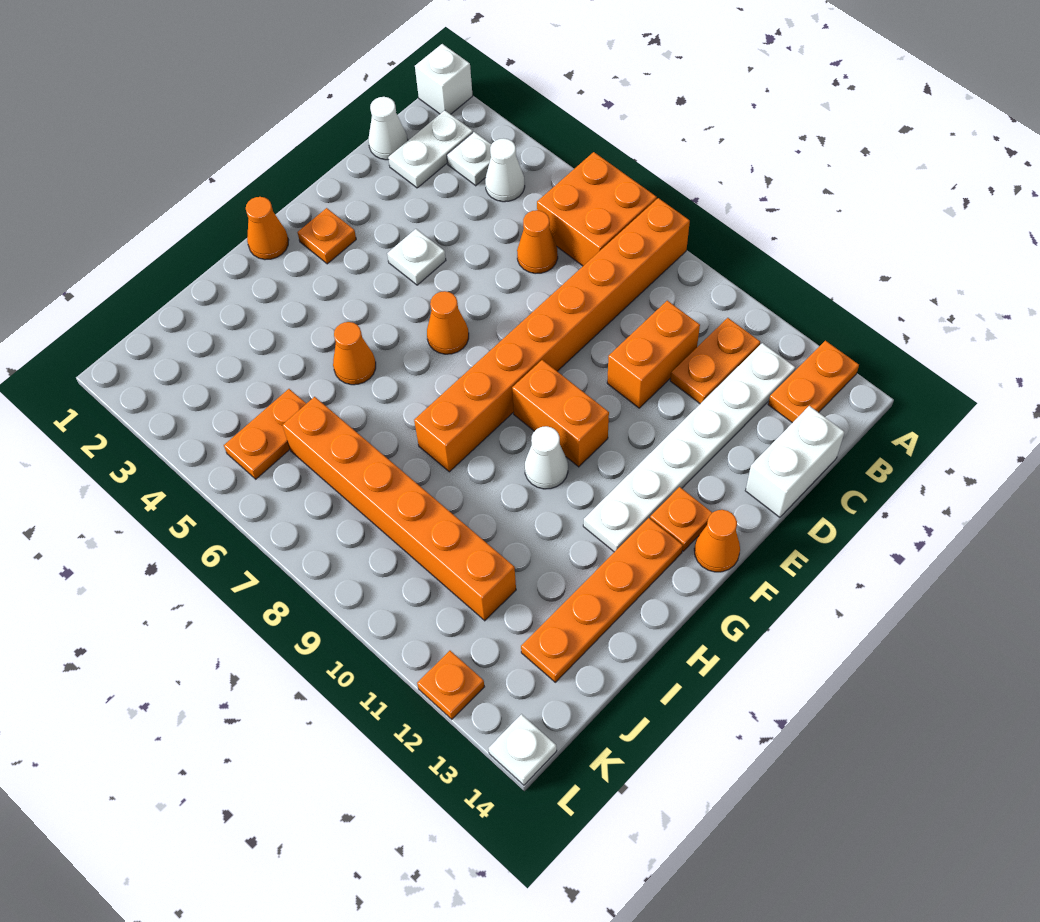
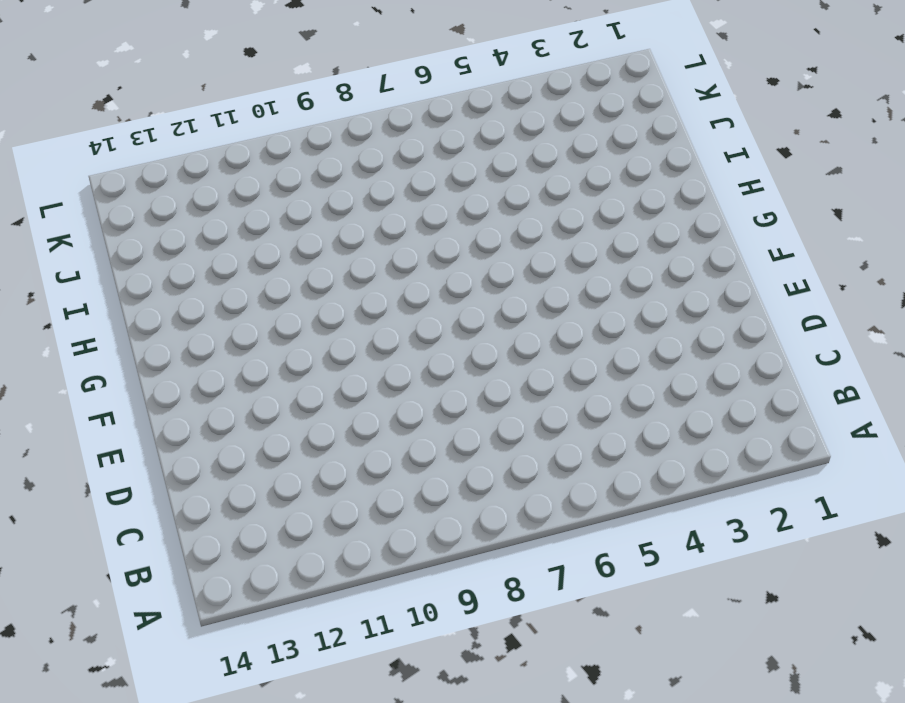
none -> white brick A1 level 1
none -> orange brick A6:B7 level 1
none -> orange brick A8:H8 level 1

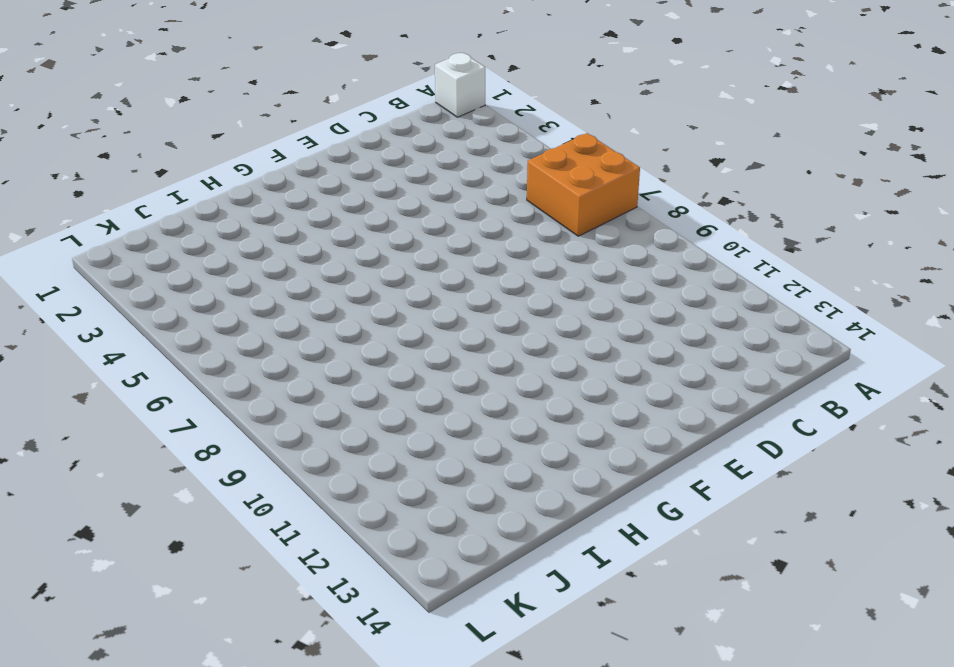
none -> orange brick A8:H8 level 1
none -> orange plate A13:B13 level 1
none -> white plate B2:C2 level 1

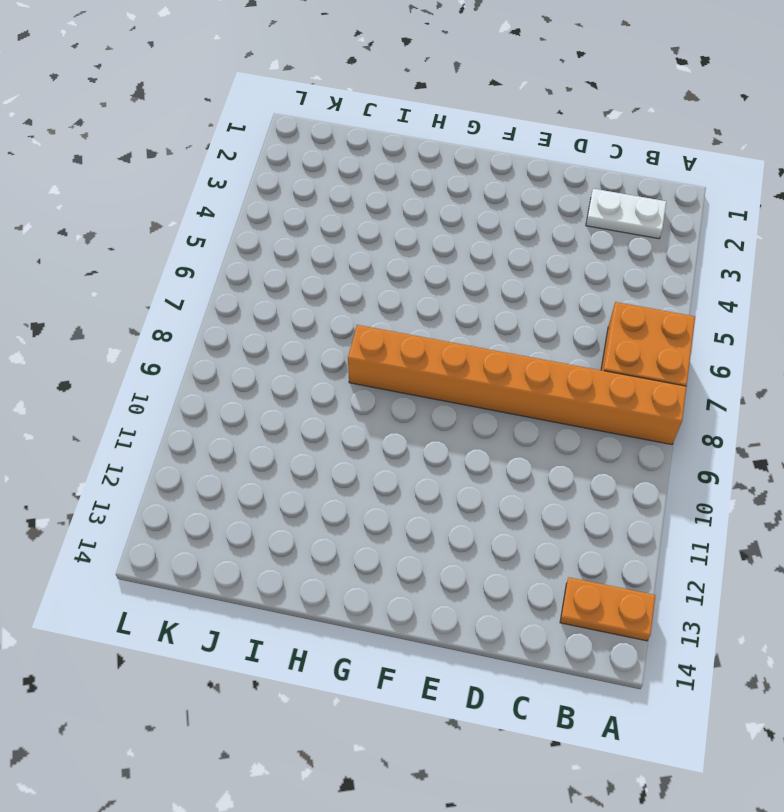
none -> white brick A1 level 1
none -> white plate B3 level 1
none -> white cone B4 level 1

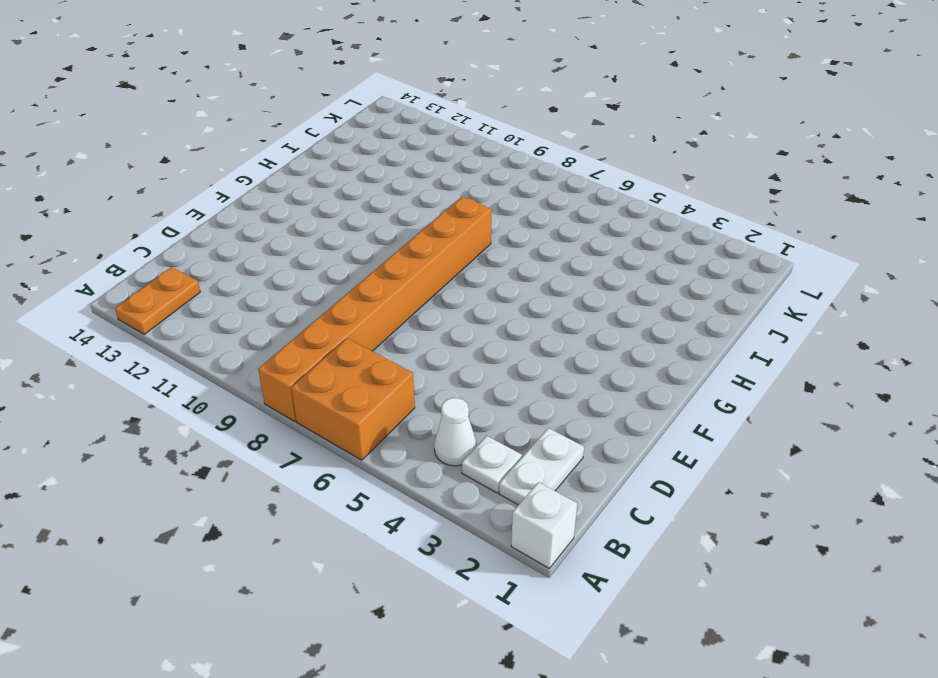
none -> orange plate B11:C11 level 1
none -> white plate B12:G12 level 1
none -> white cone C1 level 1

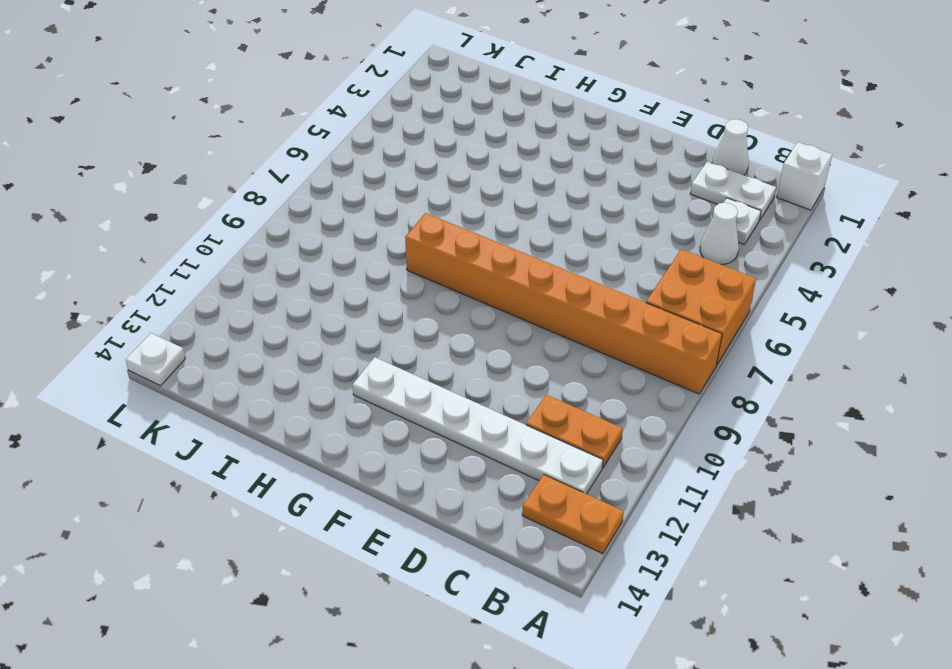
none -> orange cone C6 level 1
none -> orange brick C10:D10 level 1
none -> white brick C14:D14 level 1

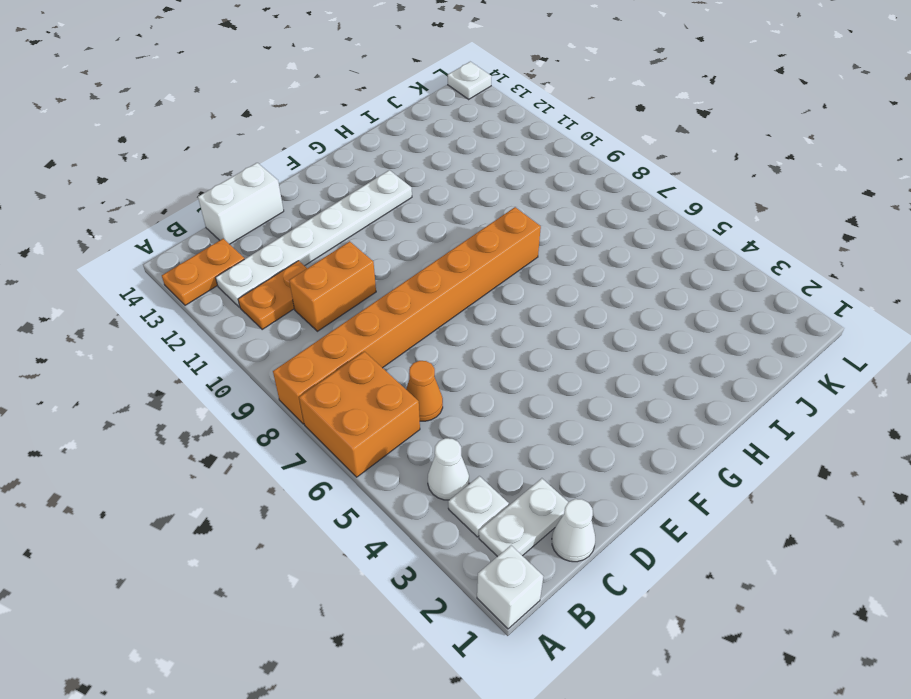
none -> white plate E4 level 1
none -> orange plate F2 level 1
none -> orange cone F6 level 1

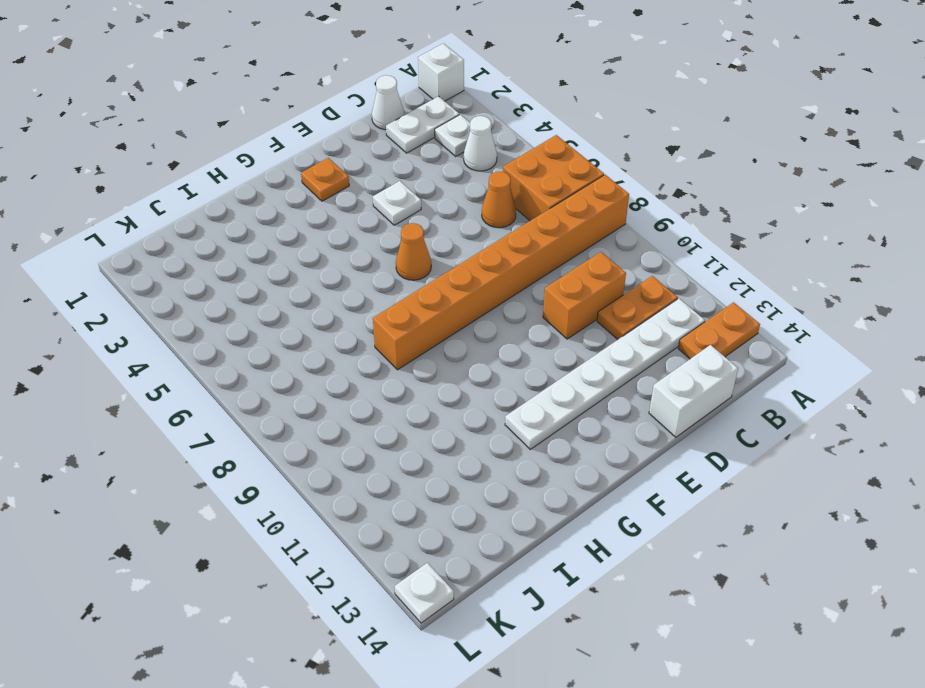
none -> orange brick F9:F10 level 1
none -> orange plate F13 level 1
none -> orange cone F14 level 1

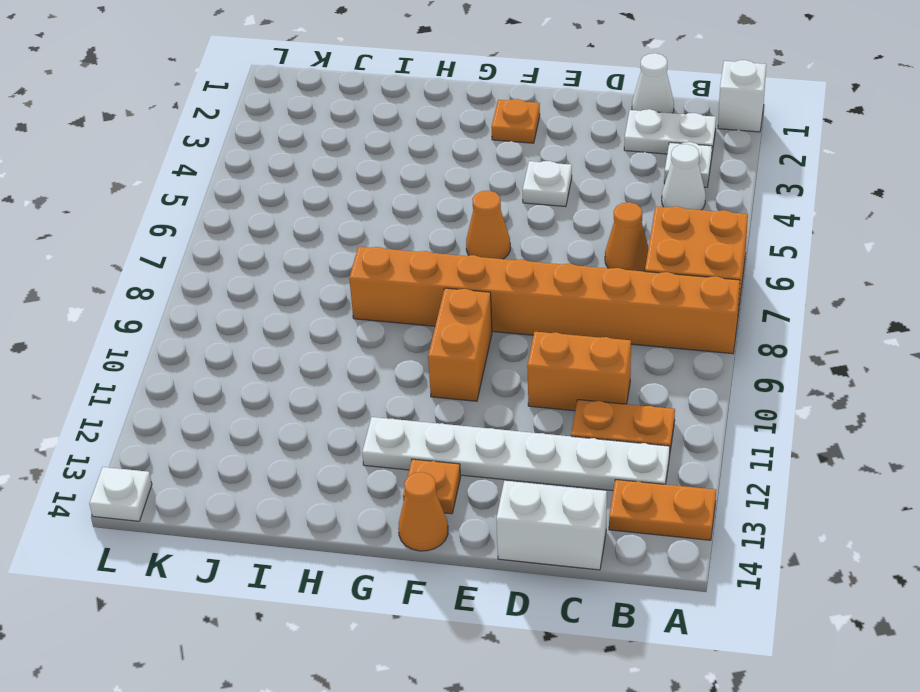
none -> orange cone G1 level 1
none -> white cone G10 level 1
none -> orange plate G13:J13 level 1

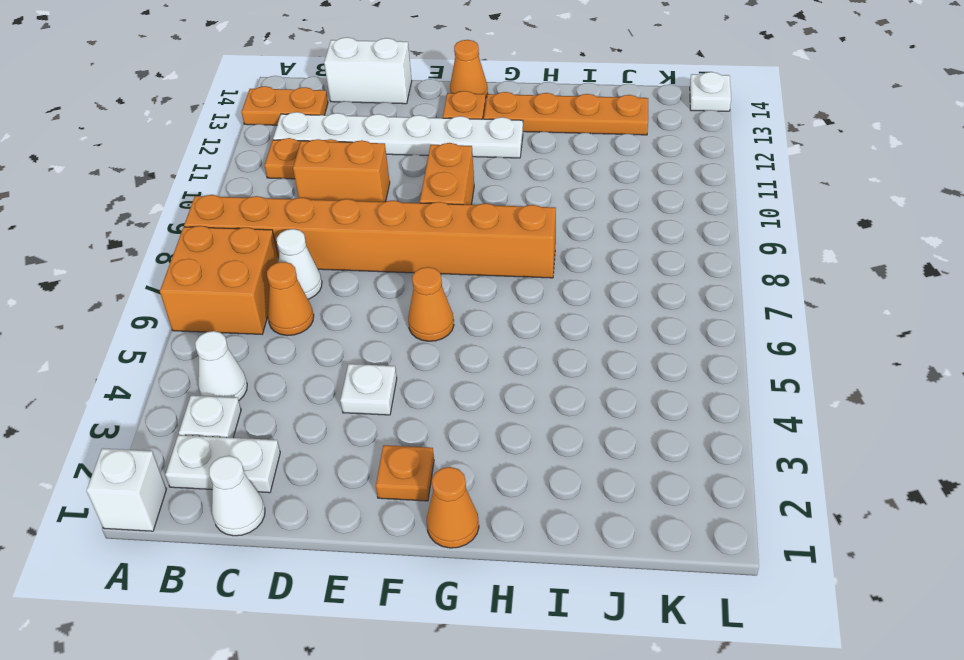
white cone C7 level 1 -> white cone G10 level 1
none -> orange cone H5 level 1
none -> orange plate J5:K5 level 1
none -> orange brick J6:J11 level 1

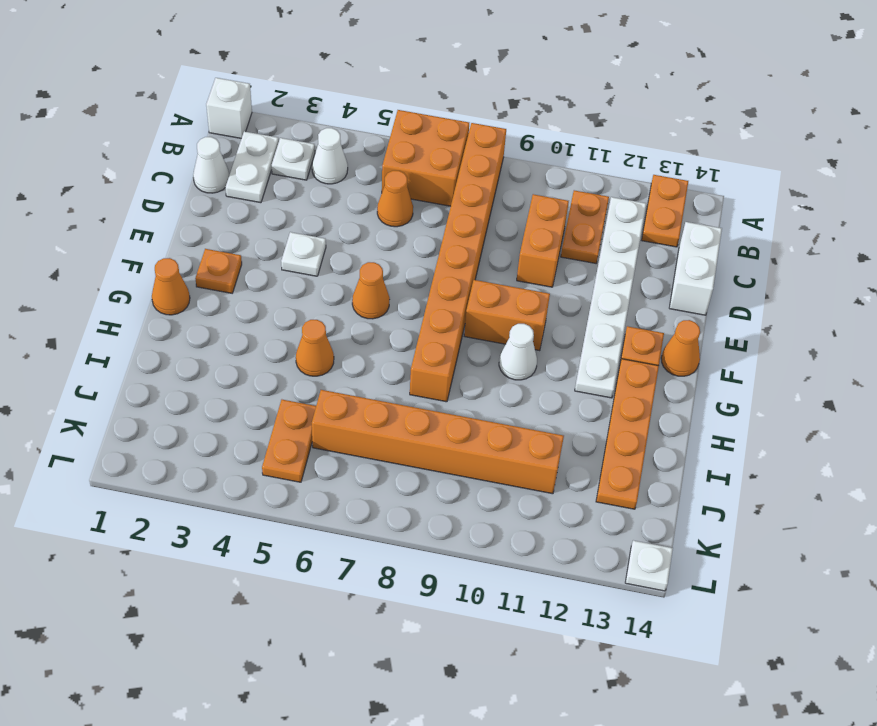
none -> orange plate L12 level 1

